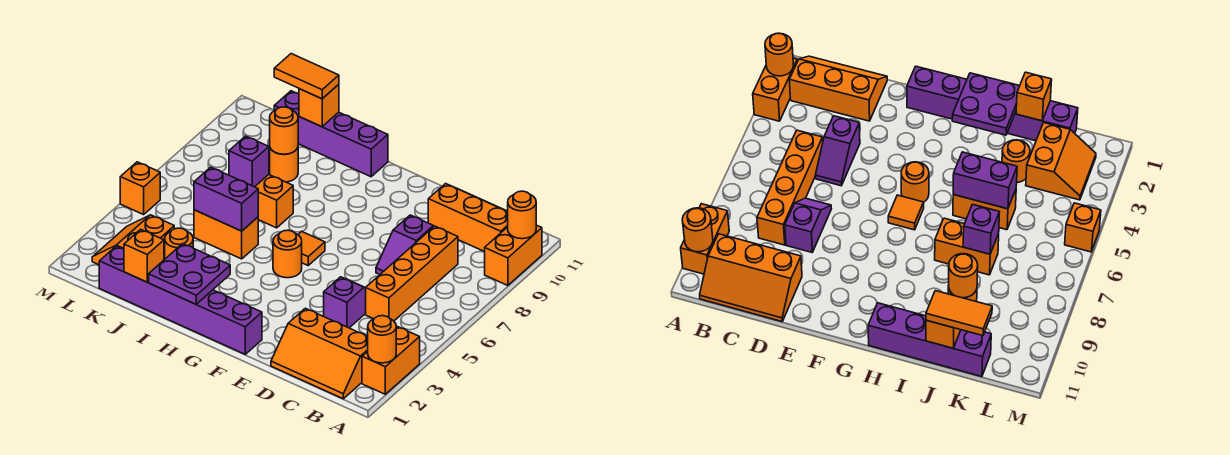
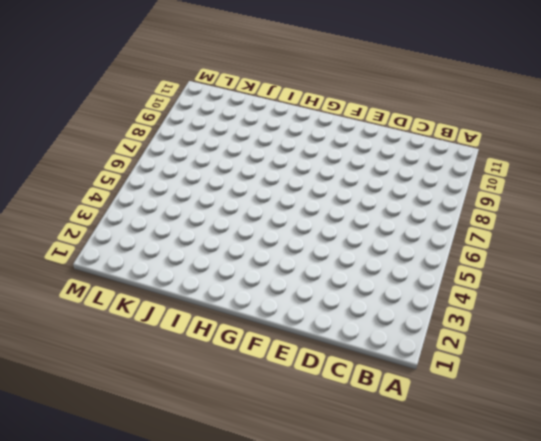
none -> orange brick A2:A3 level 1
none -> orange brick A9:A10 level 1
none -> orange slope B1:D2 level 1 top 2

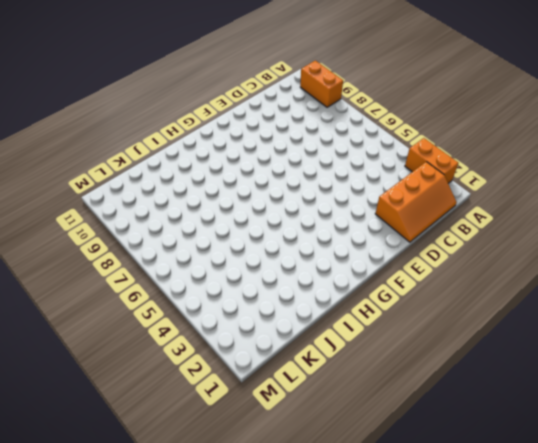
none -> orange slope B10:D11 level 1 top 10
none -> orange brick C5:C8 level 1
none -> purple slope D4:D5 level 1 top 4

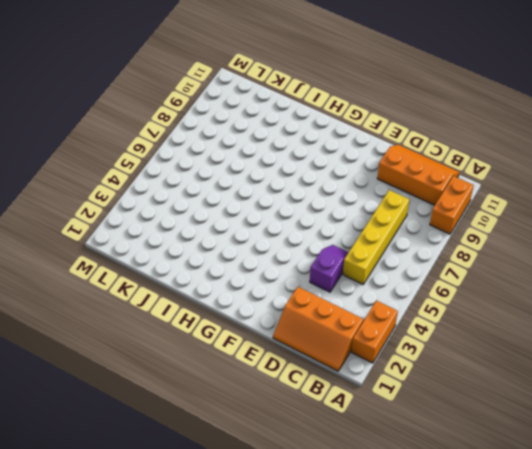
yellow brick C5:C8 level 1 -> orange brick C5:C8 level 1
none -> purple slope D7:D8 level 1 top 8
none -> purple brick F1:K1 level 1
none -> orange round brick G5 level 1

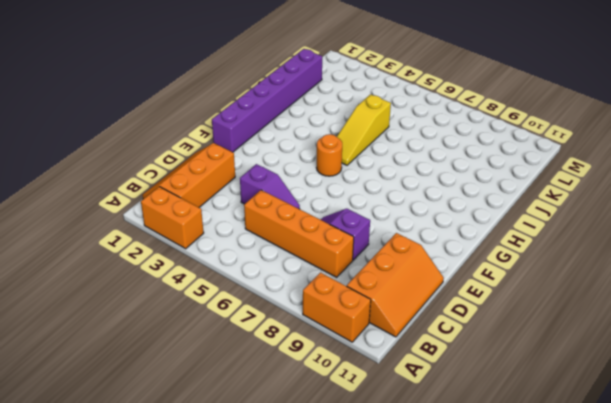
yellow slope H5:J5 level 1 top J -> orange brick I5:J5 level 1
none -> orange tile G6 level 1
none -> purple brick H11:K11 level 1
none -> orange brick I7:J7 level 1

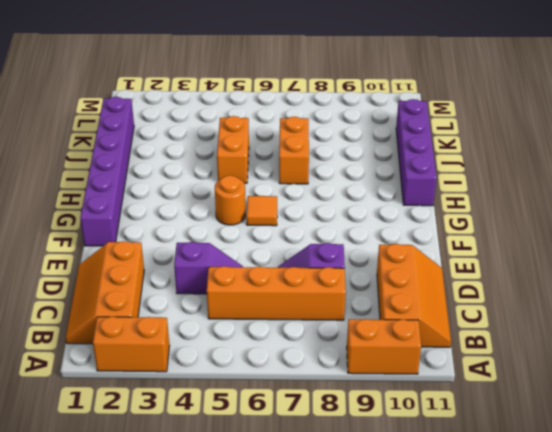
none -> orange round brick J3 level 1
none -> orange round brick J9 level 1
none -> orange slope K2:L3 level 1 top K

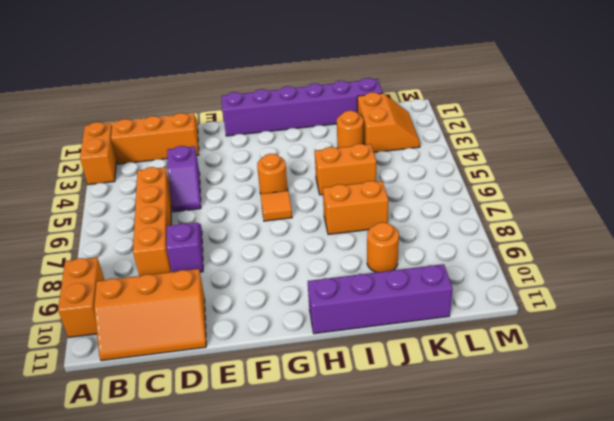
none -> orange brick M5 level 1
none -> orange round brick A2 level 2
none -> orange round brick A10 level 2

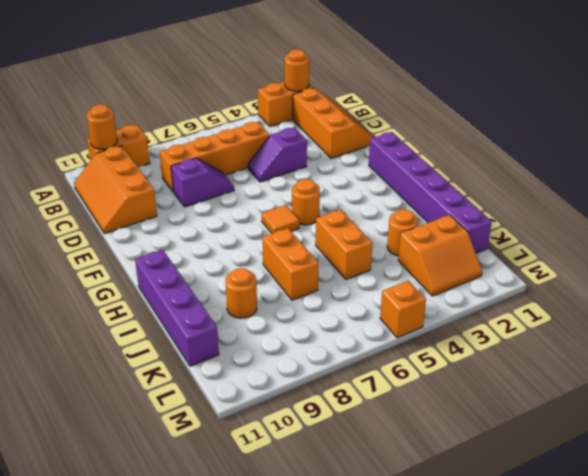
none -> purple plate H1:I2 level 2
none -> purple brick I5:J5 level 2
none -> orange brick J1 level 2

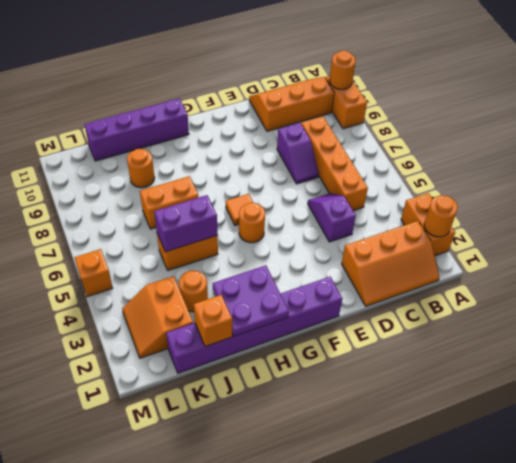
none -> purple brick J7 level 2
none -> orange round brick J9 level 2
none -> orange brick J11 level 2

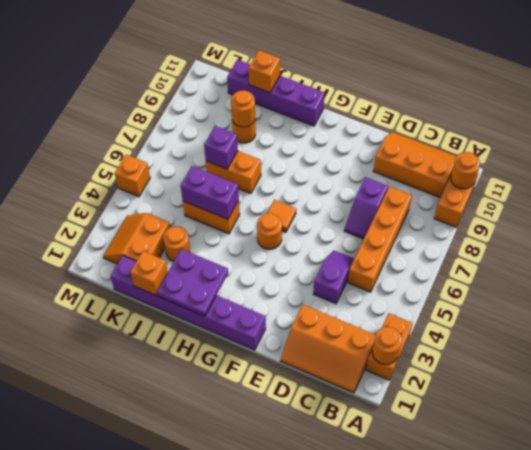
none -> orange tile J11:K11 level 3

